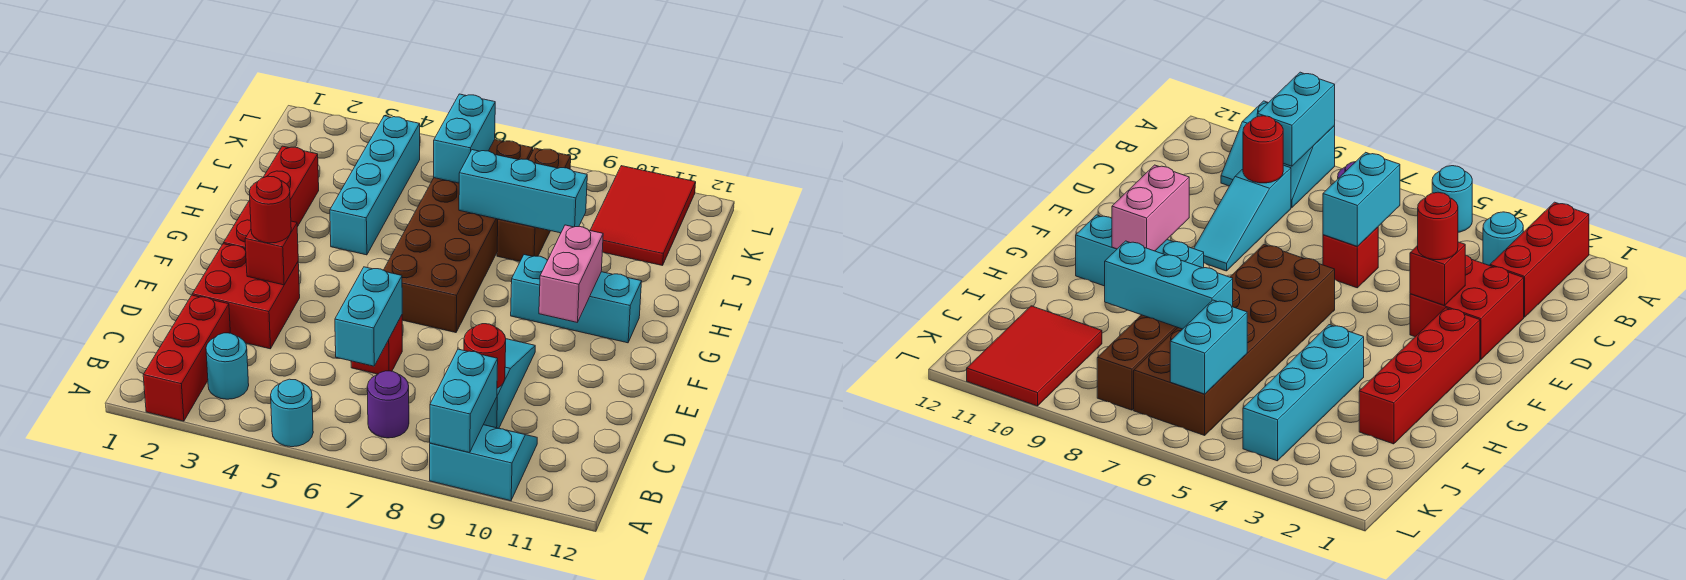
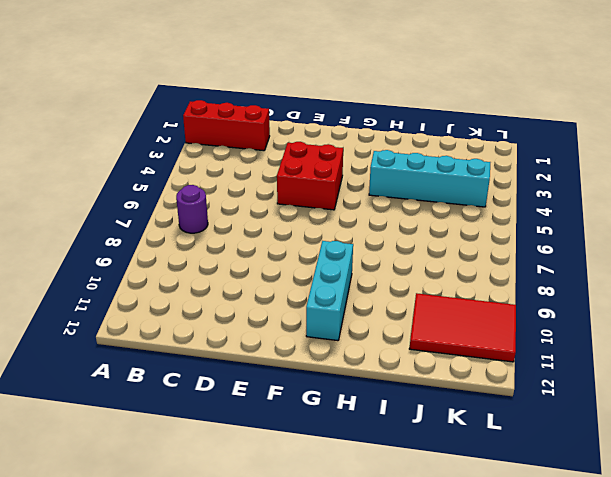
red brick E4:F5 level 1 -> red brick D2:E3 level 1
none -> cyan round brick A5 level 1
none -> cyan slope A9:B10 level 1 top A
none -> cyan round brick B3 level 1

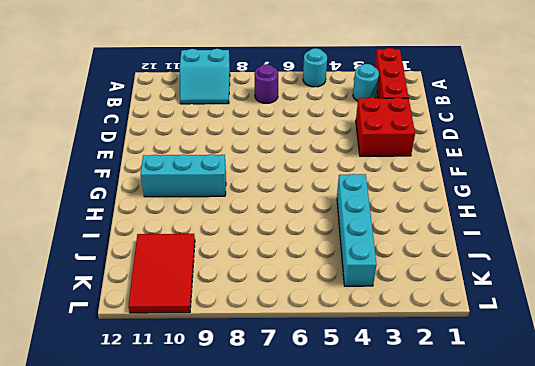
none -> cyan slope C9:E9 level 1 top C
none -> red brick D6 level 1
none -> red brick F2:I2 level 1

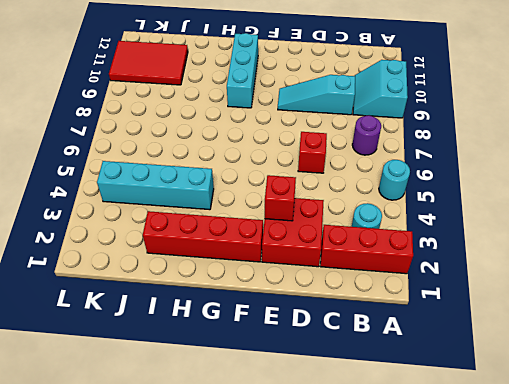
none -> brown brick F6:K7 level 1
none -> brown brick I8:K8 level 1
none -> cyan brick A9:B9 level 2

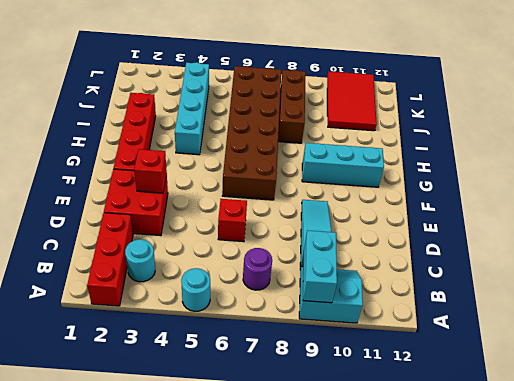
none -> cyan brick C6:D6 level 2
none -> red round brick C9 level 2
none -> pink brick F10:G10 level 2

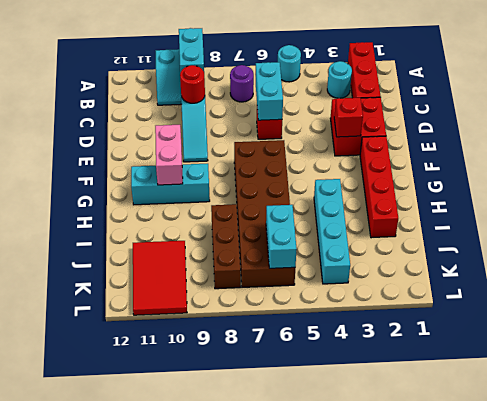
none -> cyan brick I7:I9 level 2
none -> red round brick E3 level 3

